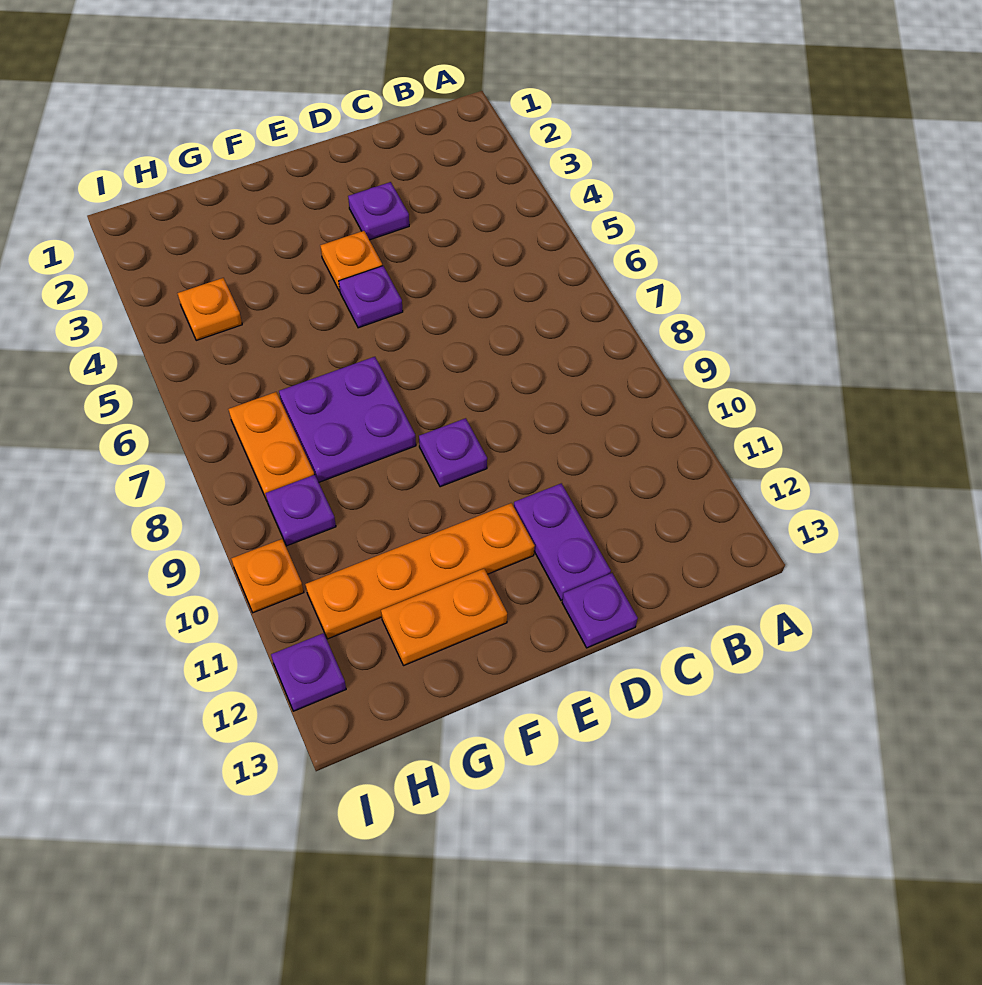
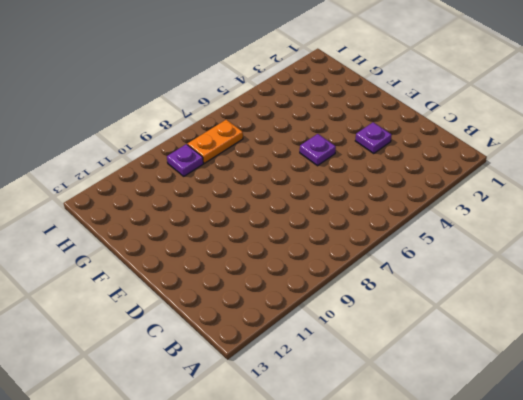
none -> purple plate D11:D12 level 1
none -> purple plate D13 level 1
none -> orange plate E4 level 1

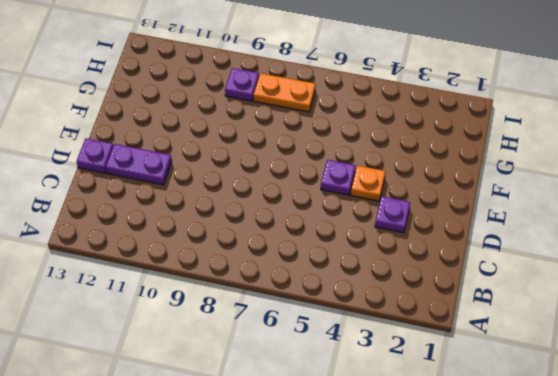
none -> purple plate E9 level 1
none -> orange plate E11:H11 level 1
none -> purple plate F7:G8 level 1

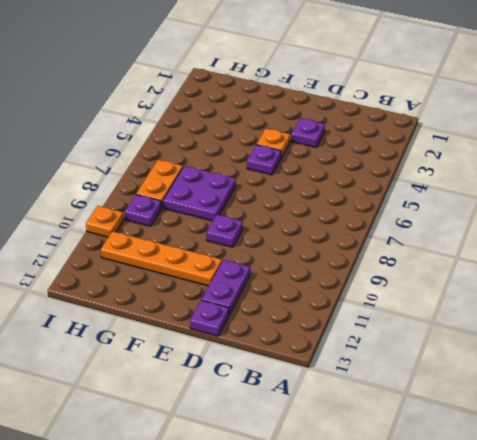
none -> orange plate F12:G12 level 1
none -> orange plate H4 level 1
none -> purple plate I12 level 1

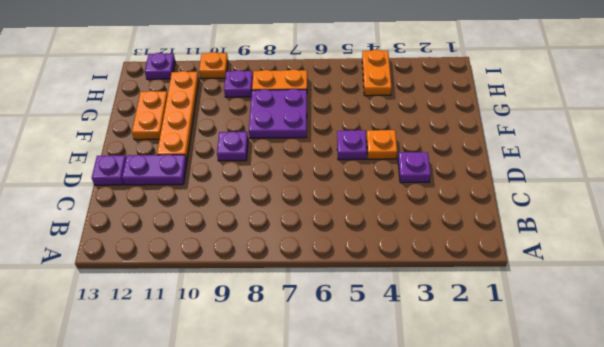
orange plate H4:I4 level 1 -> orange plate H4 level 1

